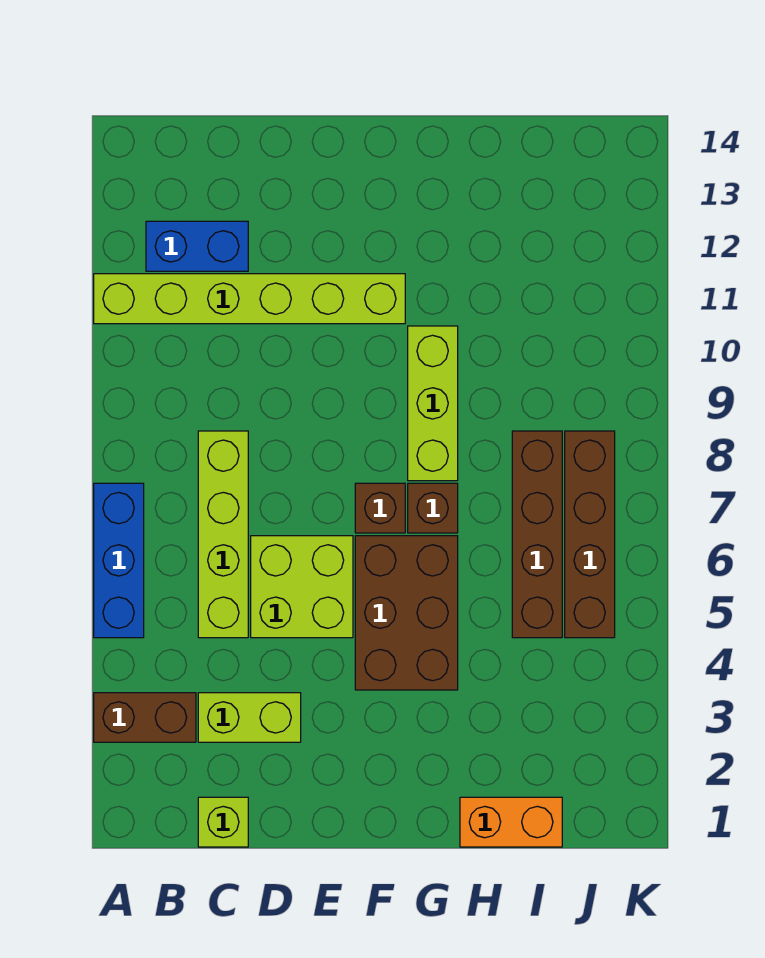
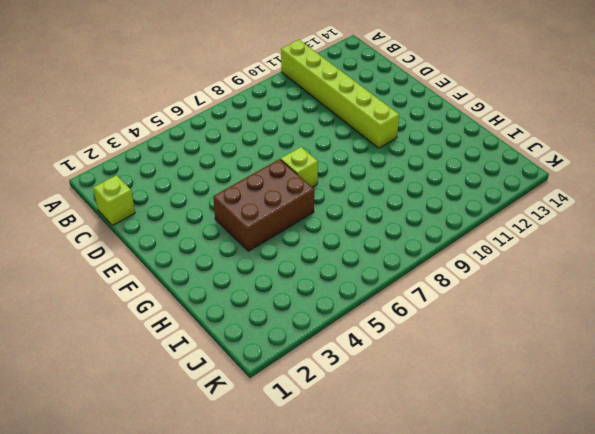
lime brick F7 level 1 -> brown brick F7 level 1
none -> brown brick A3:B3 level 1
none -> blue brick A5:A7 level 1
none -> blue brick B12:C12 level 1

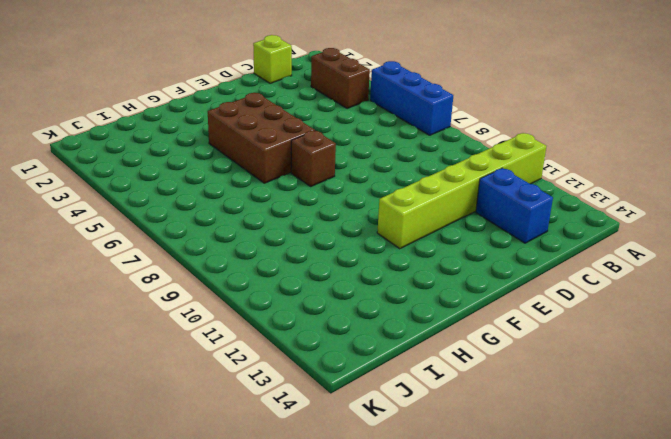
brown brick B3:B4 level 1 -> brown brick A3:B3 level 1
blue brick C12:C13 level 1 -> blue brick B12:C12 level 1
none -> lime brick C3:D3 level 1
none -> lime brick C5:C8 level 1
none -> lime brick D5:E6 level 1

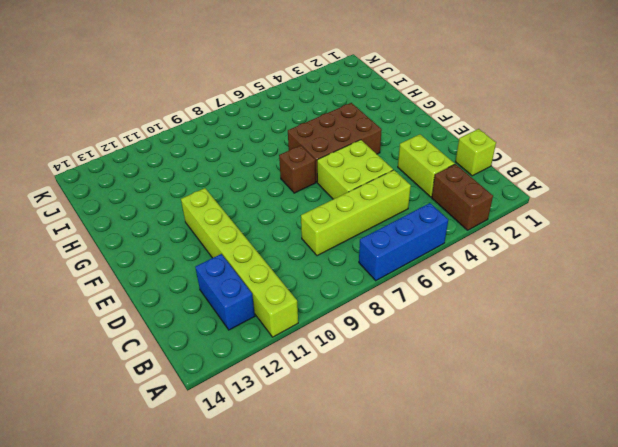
none -> brown brick G7 level 1
none -> lime brick G8:G10 level 1
none -> orange brick H1:I1 level 1

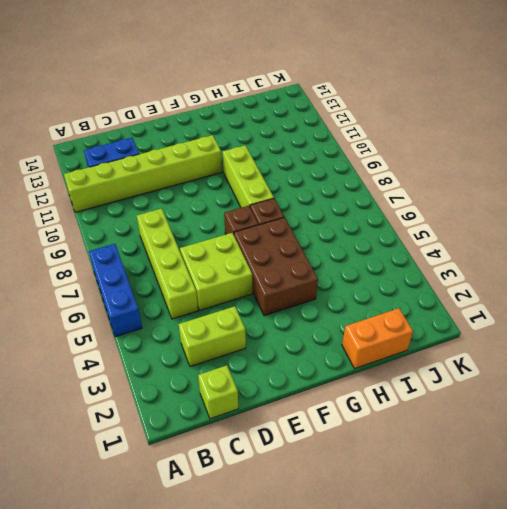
none -> brown brick A3:B3 level 1
none -> brown brick I5:I8 level 1
none -> brown brick J5:J8 level 1

